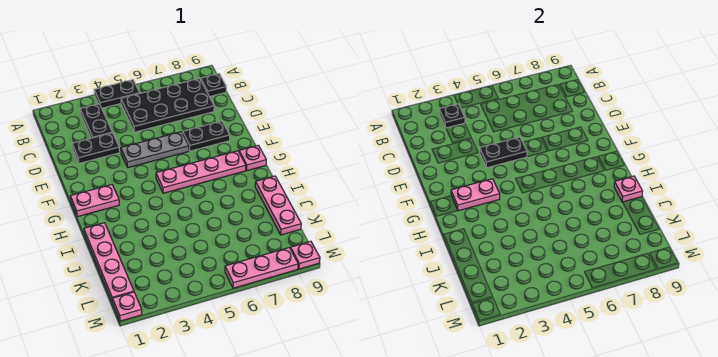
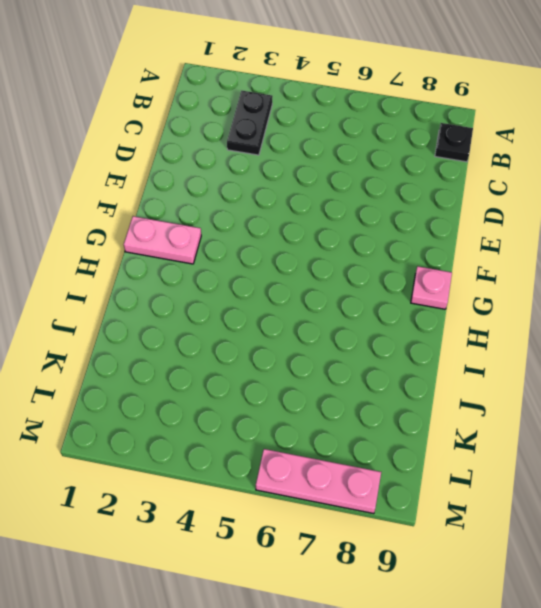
none -> black plate A4:A5 level 1
none -> black plate B5:C8 level 1
none -> black plate D2:D3 level 1

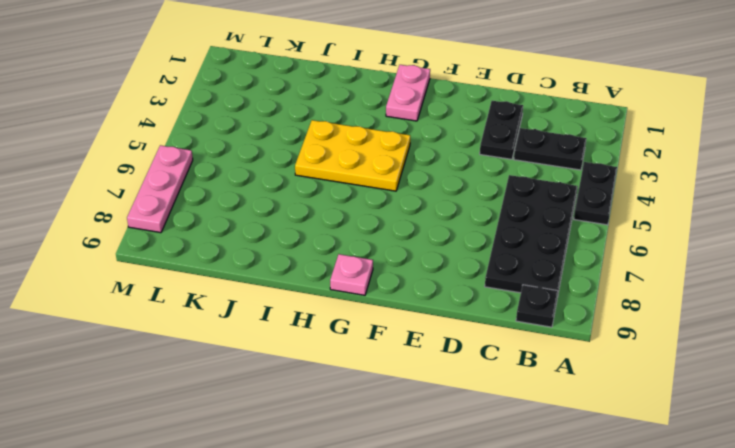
yellow plate G4:I5 level 1 -> pink plate G5:G8 level 1
none -> grey plate E4:E6 level 1
none -> black plate E7:E8 level 1
none -> pink plate I1:L1 level 1

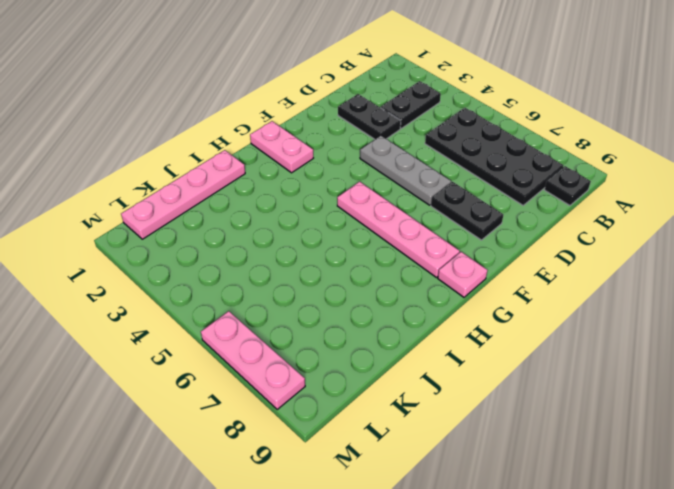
none -> black plate A4:A5 level 1
none -> pink plate I9:K9 level 1
none -> pink plate M1 level 1

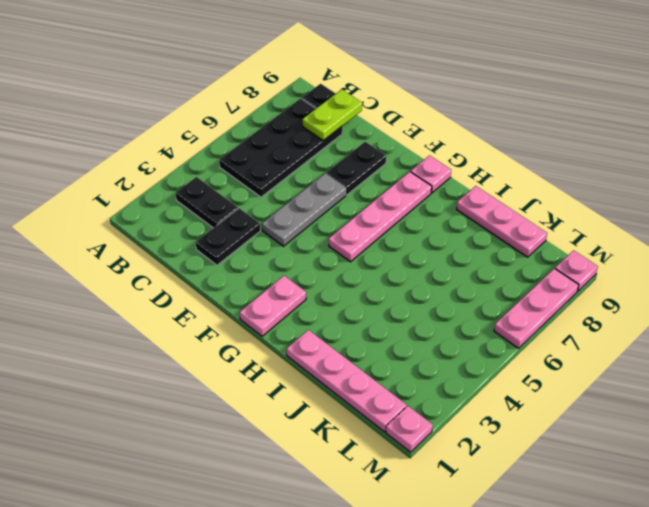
lime plate C8:C9 level 2 -> none
none -> black plate A4:A5 level 1
none -> black plate B3 level 2
none -> black plate E4:E5 level 2

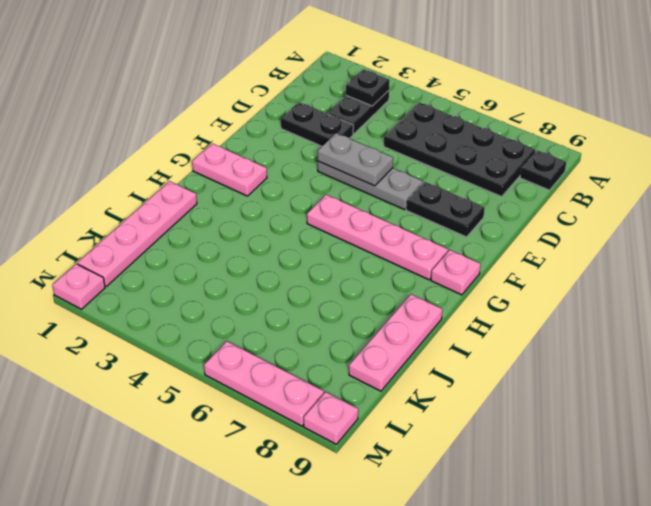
grey plate E4:E5 level 2 -> black plate E4:E5 level 2
none -> black plate A4:A5 level 1
none -> pink plate G2:G3 level 2
none -> pink plate I9 level 2

